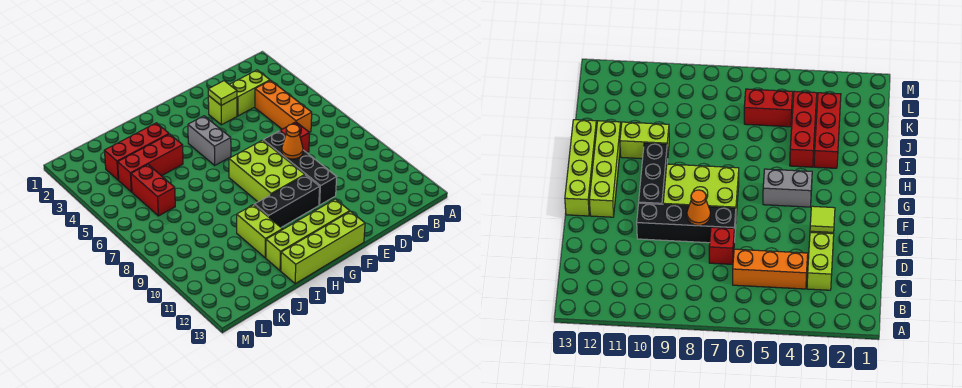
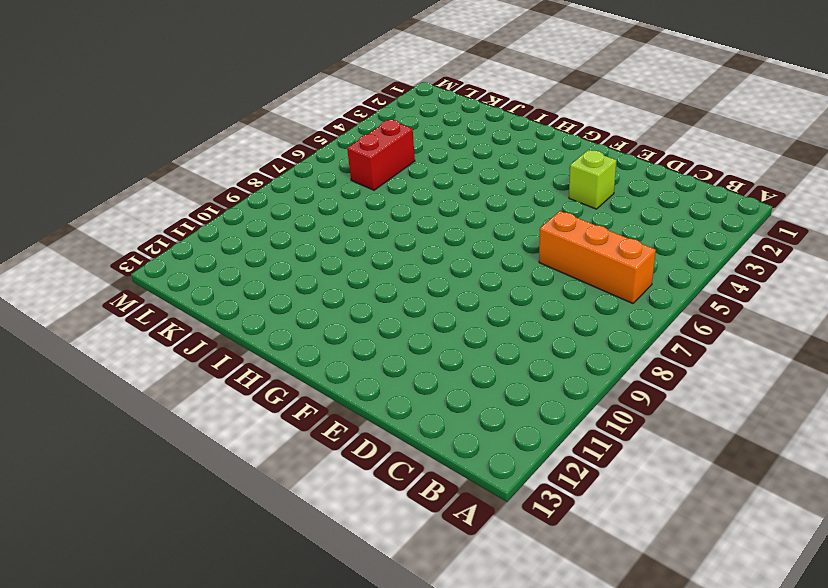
orange brick B6:D6 level 1 -> orange brick C4:C6 level 1
none -> lime brick C3:D3 level 1
none -> red brick D7 level 1
none -> black brick E7:E10 level 1

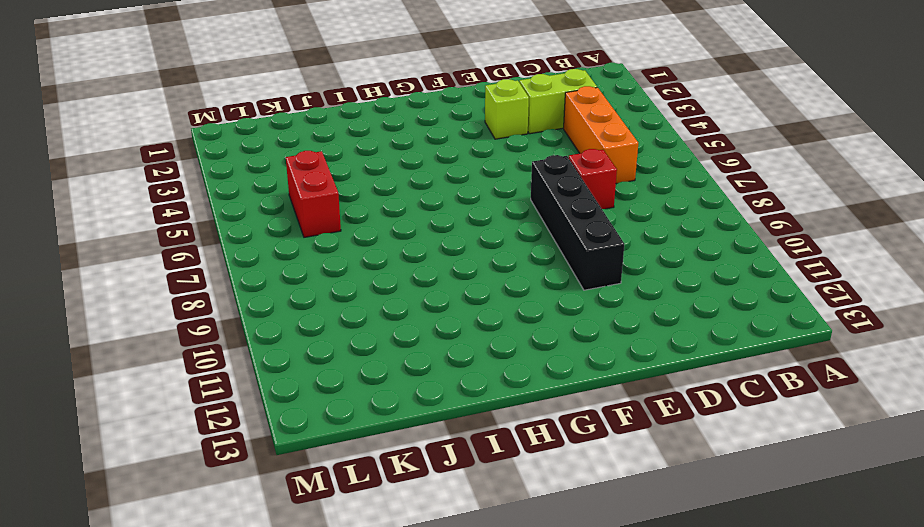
none -> lime brick F7:G9 level 1
none -> black brick F10:H10 level 1
none -> lime brick F12:I12 level 1

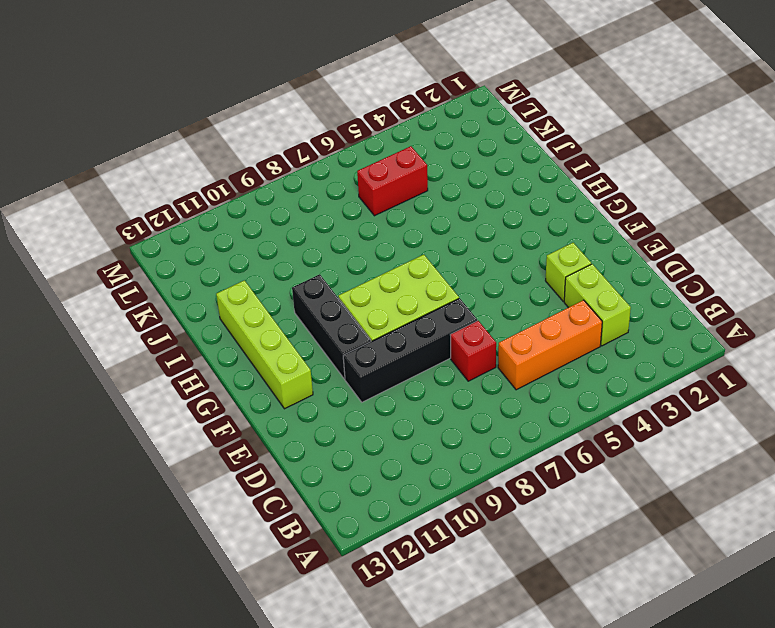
none -> lime brick F13:I13 level 1
none -> grey brick G4:G5 level 1
none -> red brick I3:K3 level 1

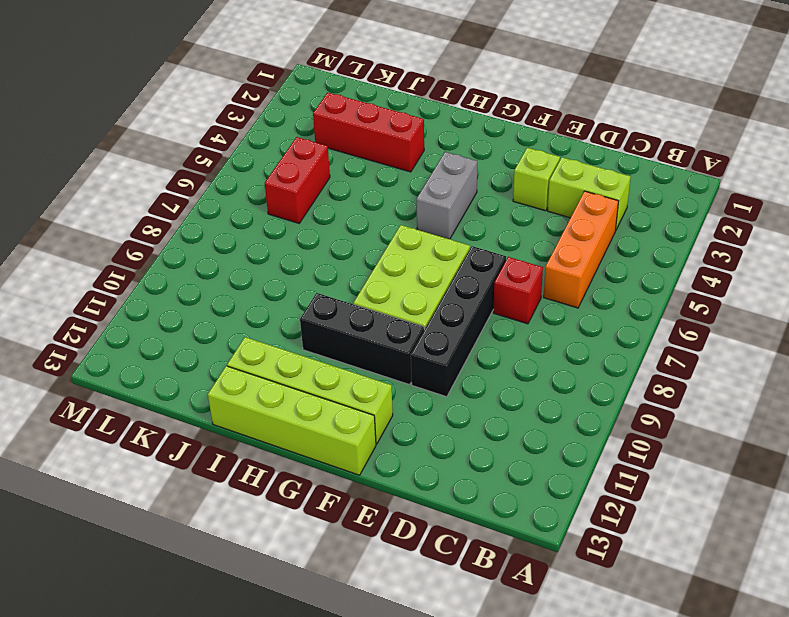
none -> red brick I4:K4 level 1
none -> lime brick I10:I11 level 1
none -> lime tile E3 level 2

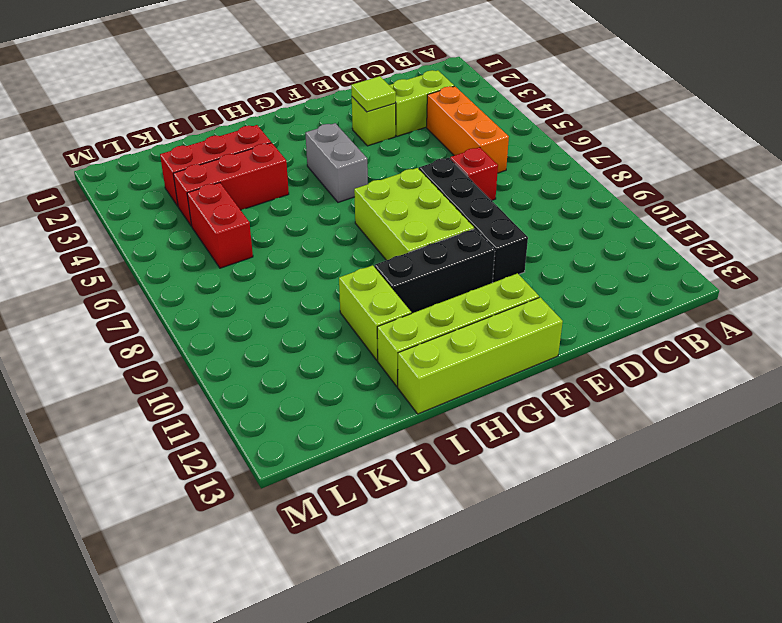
none -> orange cone E8 level 2

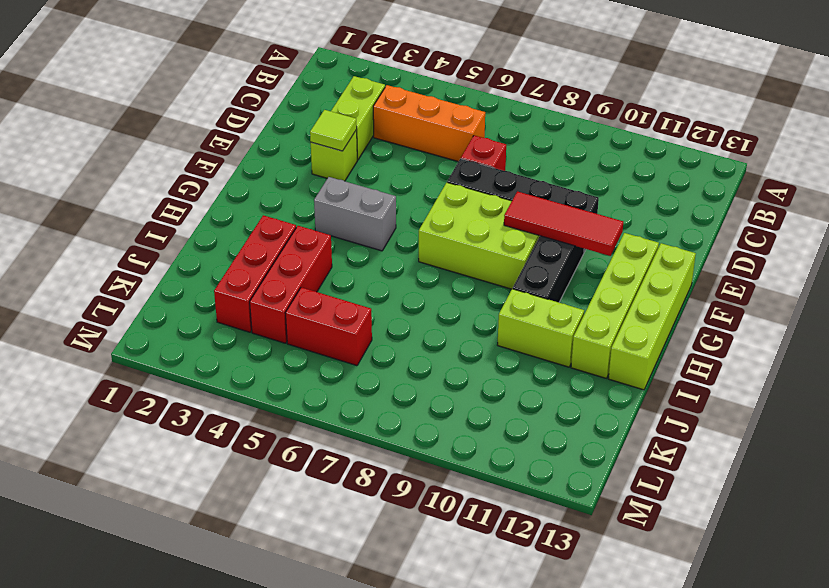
red tile F9:F11 level 2 -> none
none -> orange cone E8 level 2

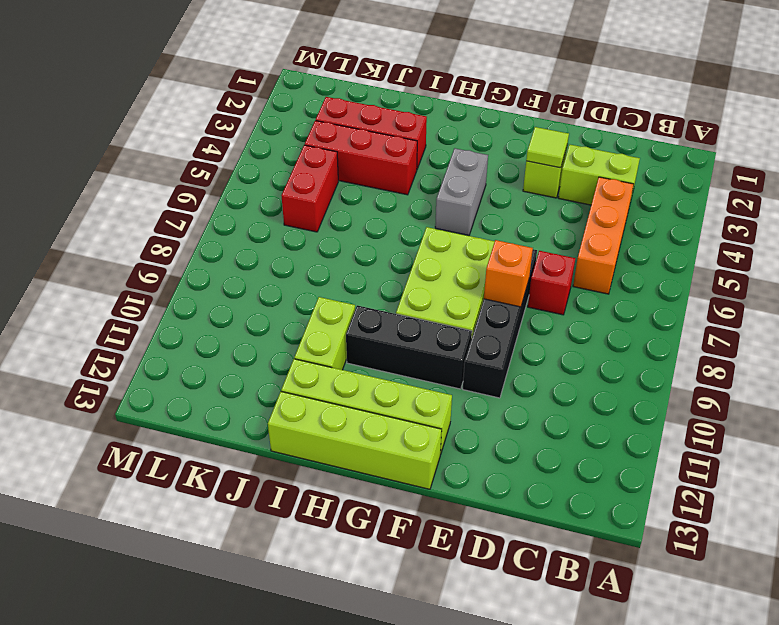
orange brick E8 level 2 -> orange cone E8 level 2

